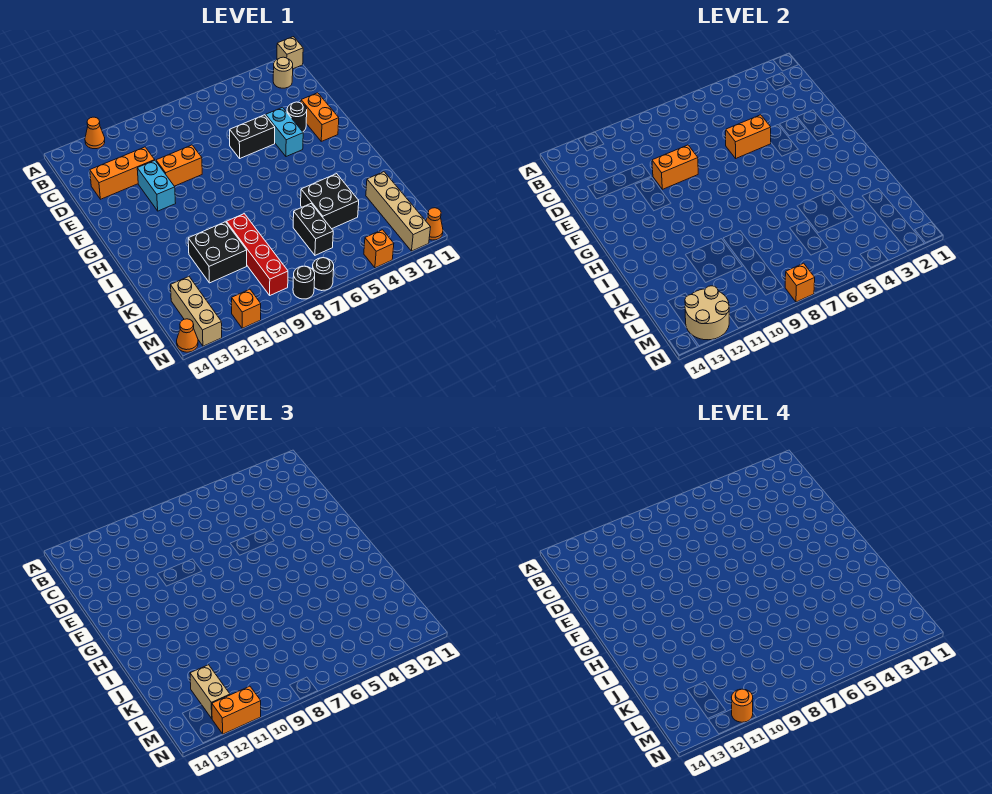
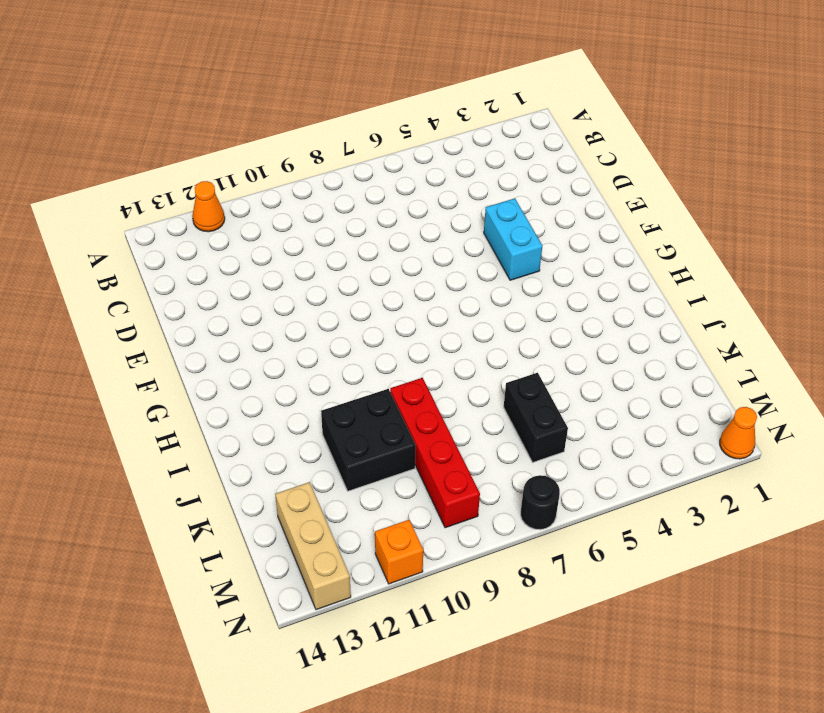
none -> tan brick A1 level 1
none -> tan round brick B2 level 1
none -> orange brick D11:D13 level 1

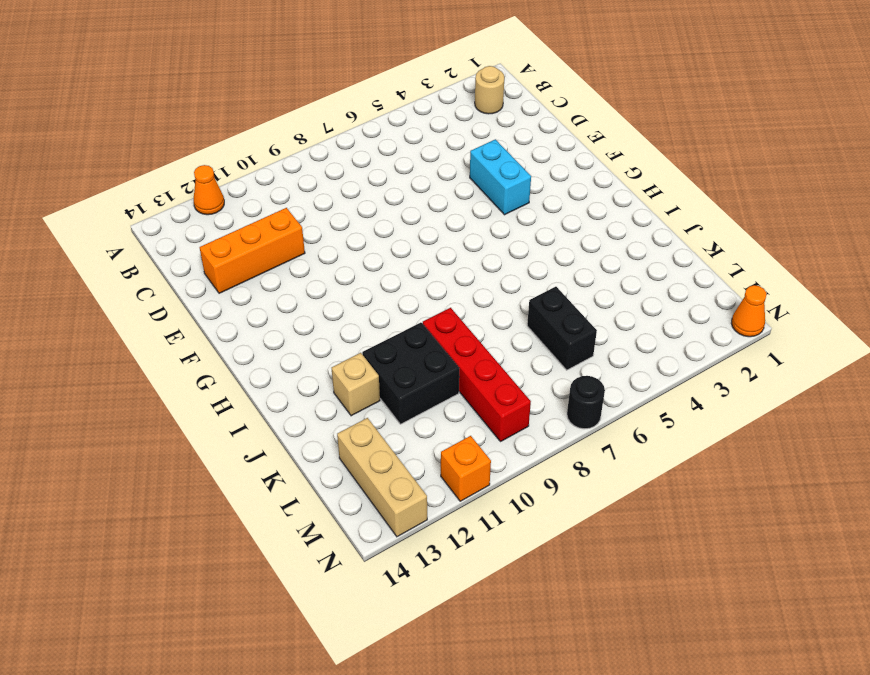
tan brick J12 level 1 -> tan brick A1 level 1
none -> orange brick E2:F2 level 1
none -> black round brick E3 level 1
none -> black brick E5:E6 level 1

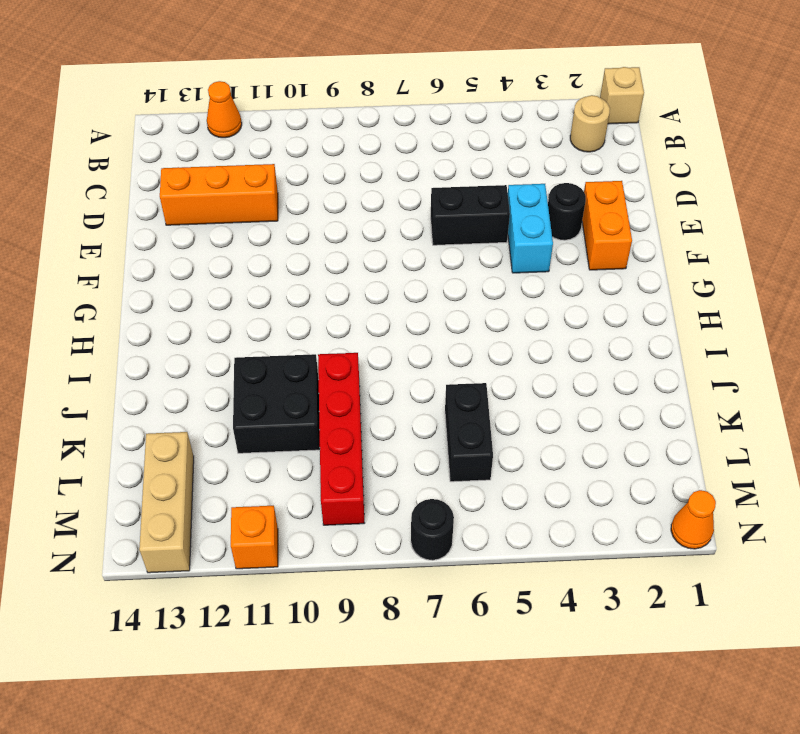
none -> orange brick E9:E10 level 1
none -> cyan brick E11:F11 level 1
none -> black brick J4:K5 level 1

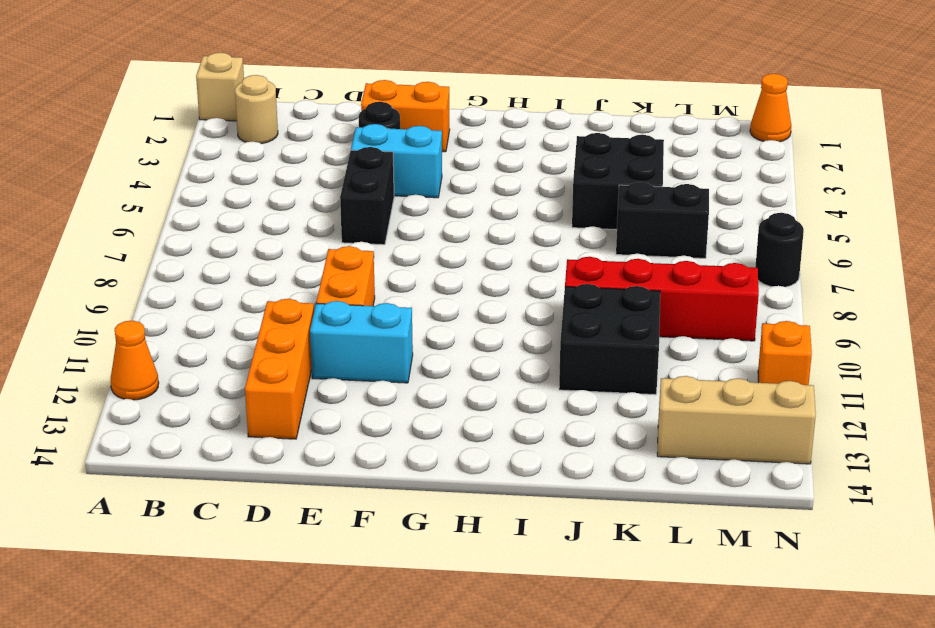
none -> tan brick K2:N2 level 1
none -> orange brick N4 level 1
none -> black round brick N8 level 1

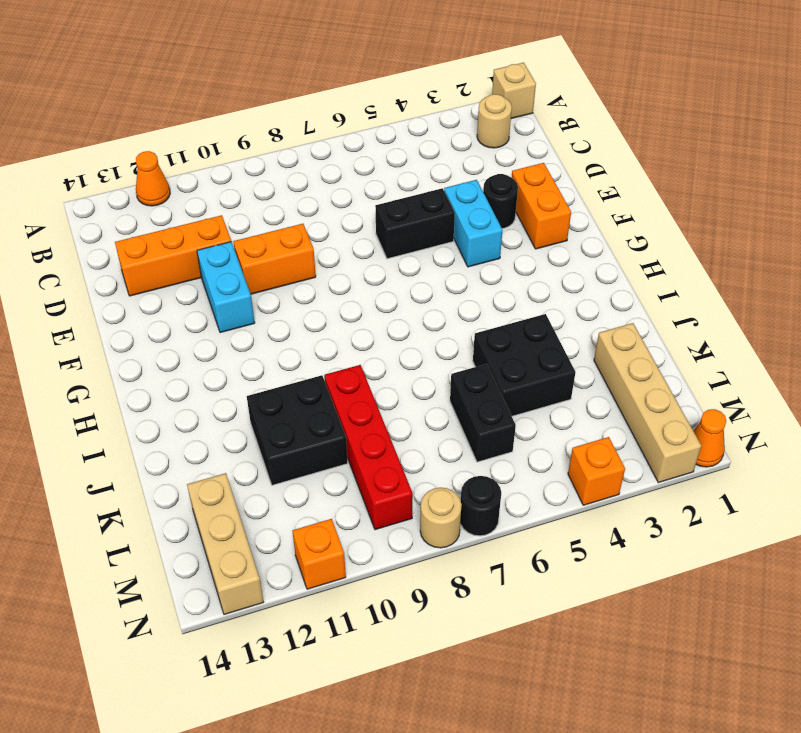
tan round brick N8 level 1 -> black round brick N8 level 1
none -> orange cone N14 level 1
none -> orange brick E5:E6 level 2
none -> orange brick E9:E10 level 2

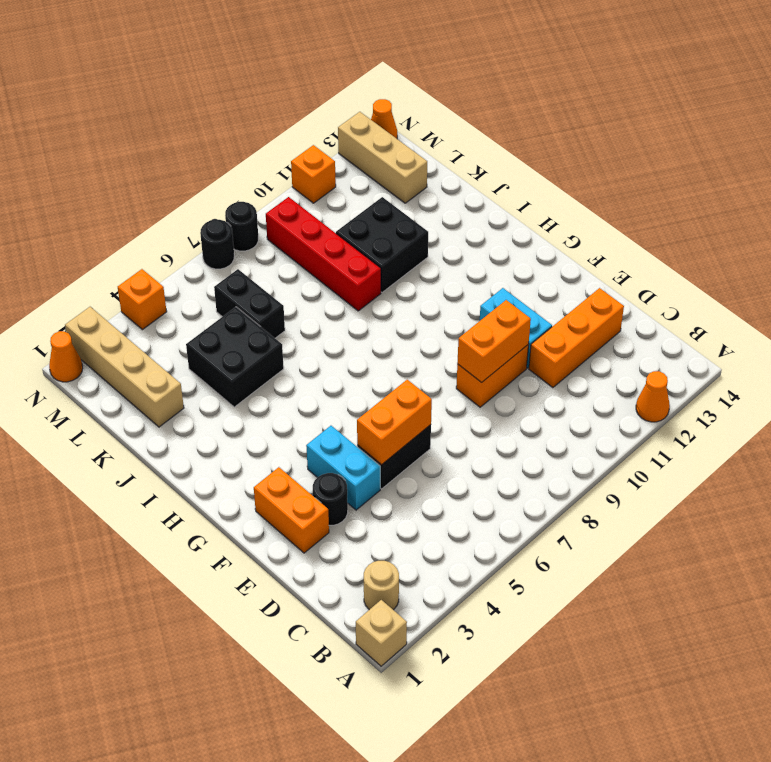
none -> tan round brick M12:N13 level 2
none -> orange brick N8 level 2
none -> tan brick L12:M12 level 3

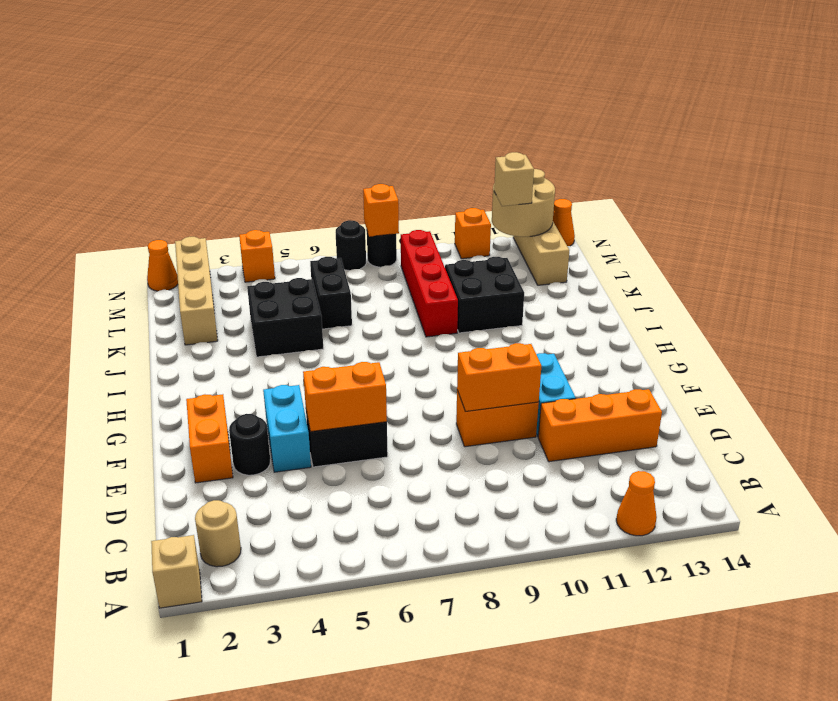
tan brick M12 level 3 -> tan brick L12:M12 level 3
none -> orange brick N11:N12 level 3
none -> orange round brick N11 level 4

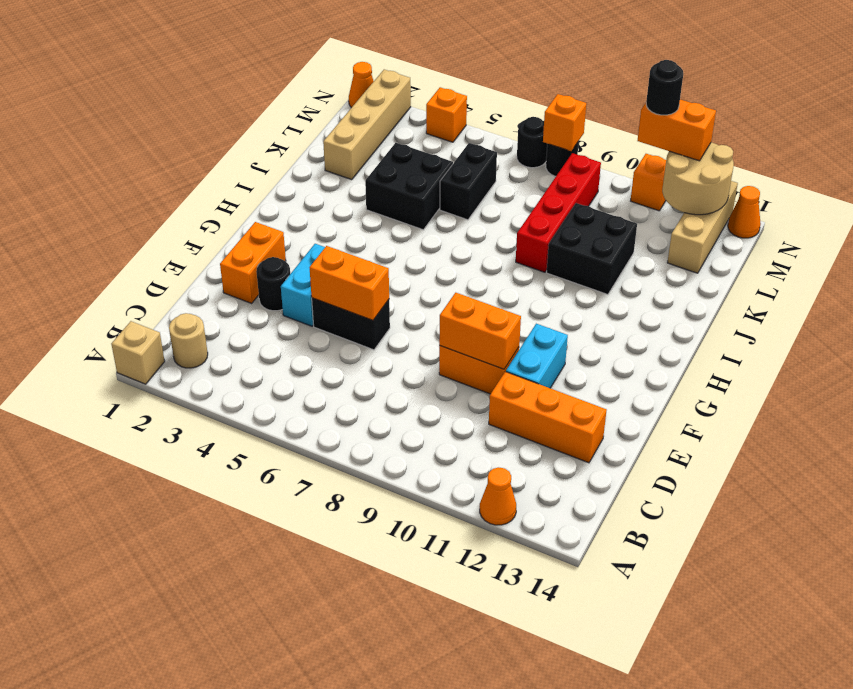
black round brick N11 level 4 -> orange round brick N11 level 4
none -> tan brick L12:M12 level 3

